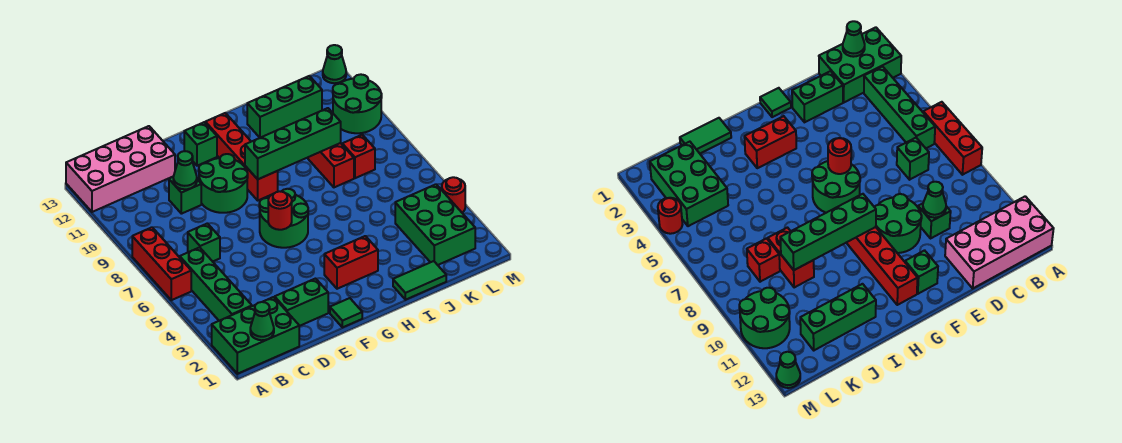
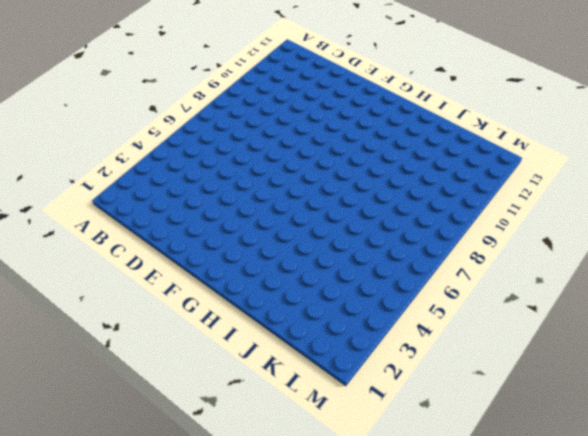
none -> green brick A1:C2 level 1
none -> red brick A6:A8 level 1
none -> pink brick A12:D13 level 1

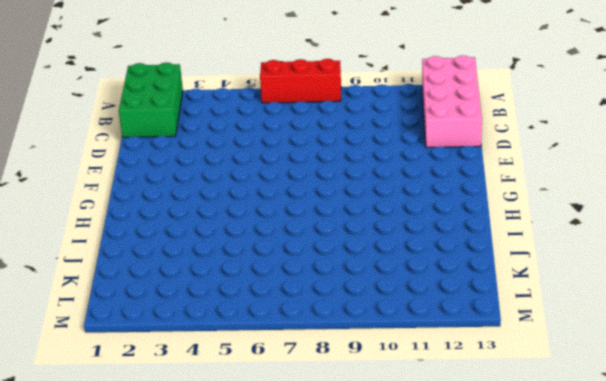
none -> green brick B3:B6 level 1
none -> green brick C7 level 1
none -> green brick D2:E2 level 1

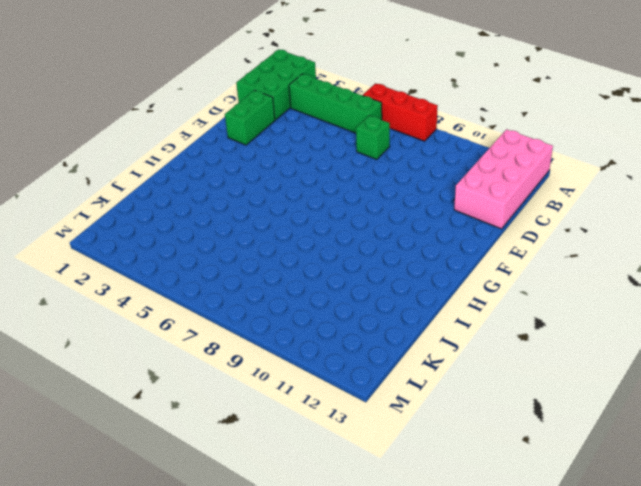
none -> green brick D10 level 1
none -> green round brick E9:F10 level 1
none -> green tile F1 level 1

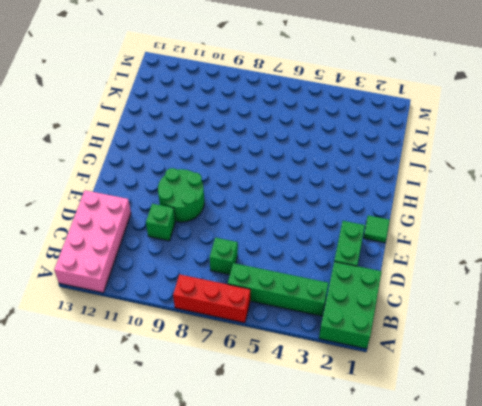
none -> green round brick F6:G7 level 1
none -> green brick F12 level 1
none -> red brick G3:H3 level 1

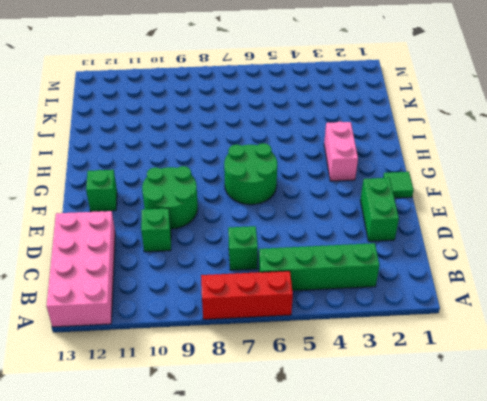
pink brick G3:H3 level 1 -> red brick G3:H3 level 1
none -> green brick A1:C2 level 1
none -> red brick G9:G12 level 1
none -> green tile I1:J1 level 1

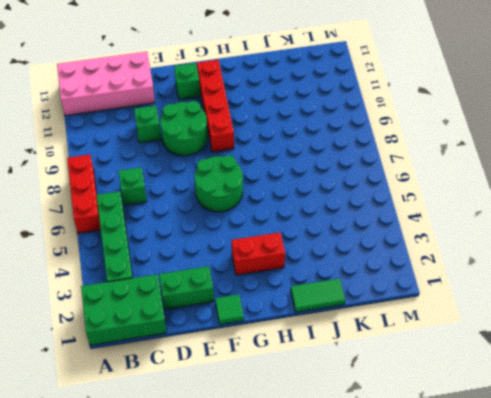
none -> green brick I12:K12 level 1
none -> red brick J8:J9 level 1
none -> green brick K2:L4 level 1

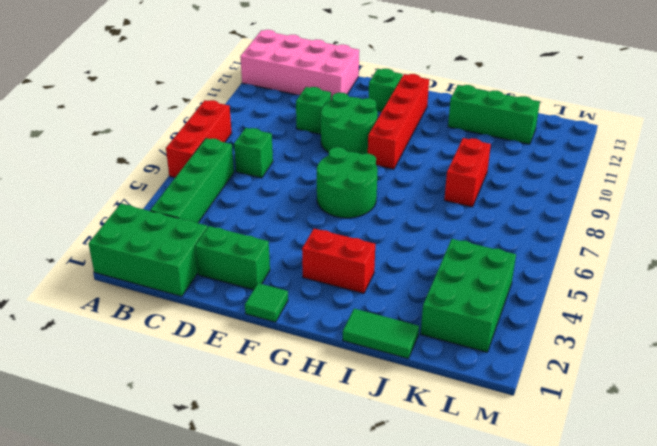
none -> red brick K8 level 1
none -> green round brick L10:M11 level 1
none -> red round brick M4 level 1

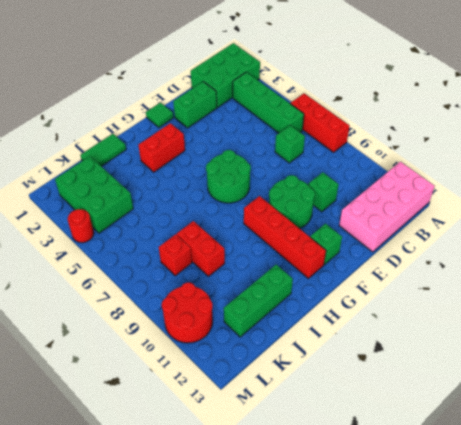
red round brick L10:M11 level 1 -> green round brick L10:M11 level 1
none -> green cone M13 level 1
none -> green cone B1 level 2
none -> green cone D10 level 2

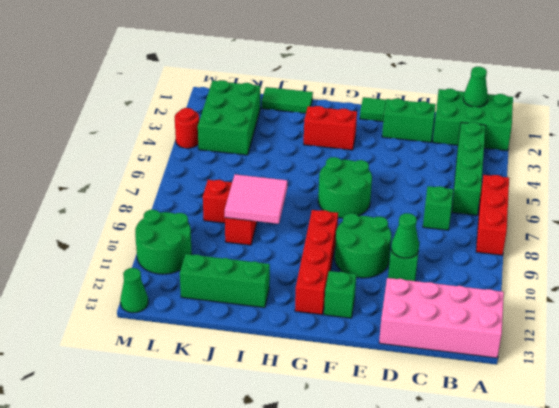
pink tile I8:J9 level 2 -> green brick G9:J9 level 2
none -> red round brick F6 level 2

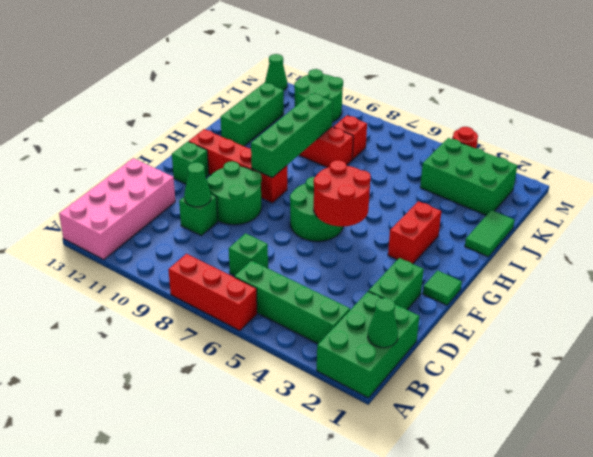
red round brick F5:G6 level 2 -> red round brick F6 level 2

